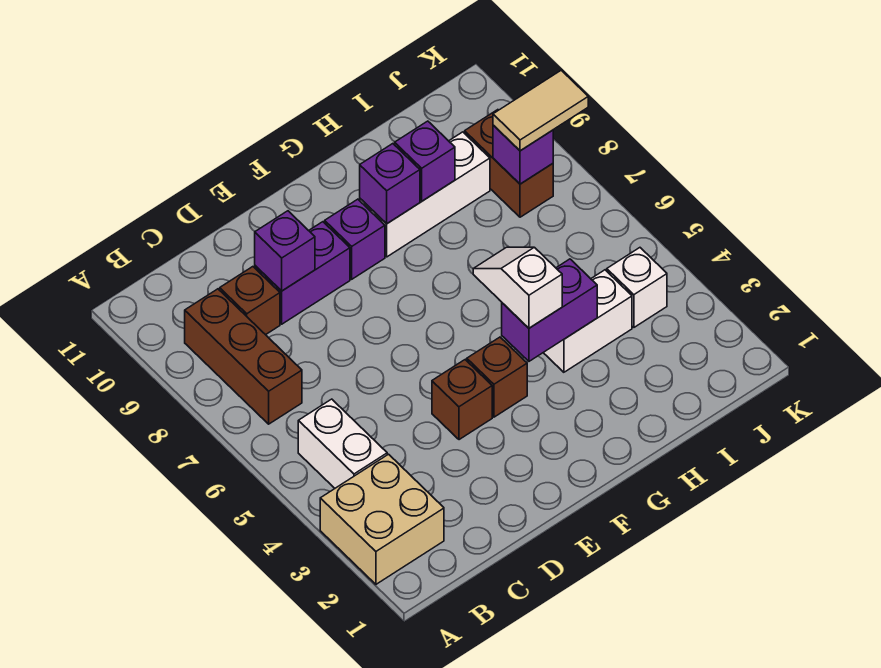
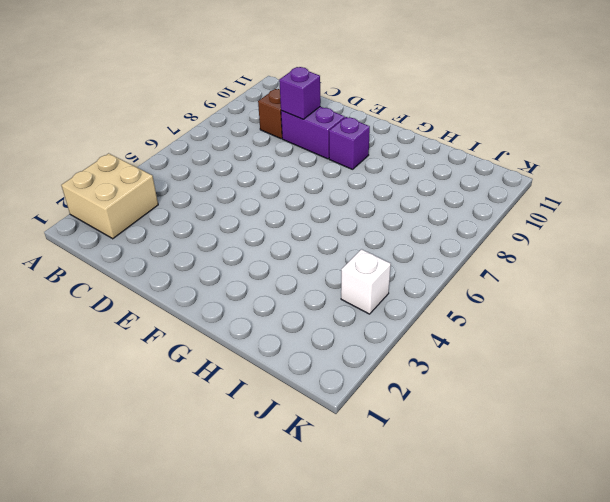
none -> white brick B4:B5 level 1
none -> brown brick B7:B9 level 1
none -> brown brick E4 level 1

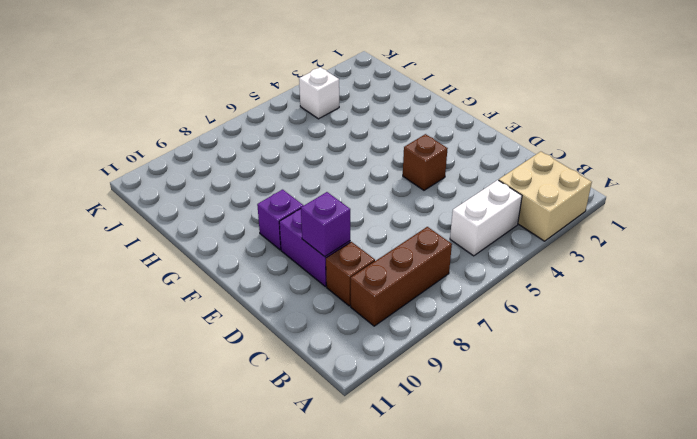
none -> brown brick F4 level 1
none -> white brick G9:I9 level 1
none -> white brick H4:I4 level 1

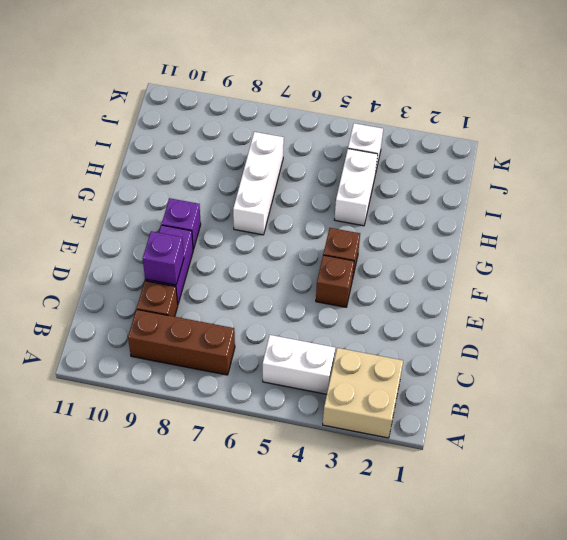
white brick G7:I7 level 1 -> white brick G9:I9 level 1
none -> brown brick J8:J9 level 1
none -> purple brick G4:H4 level 2
none -> purple brick G9 level 2

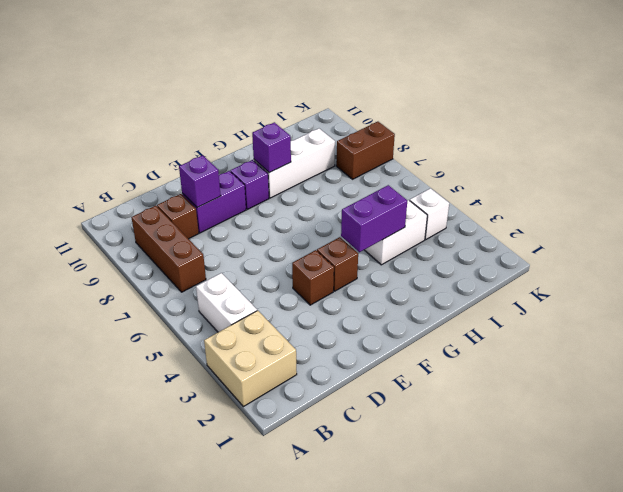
brown brick J8:K8 level 1 -> brown brick J8:J9 level 1
none -> purple brick H9 level 2
none -> purple brick J8 level 2
none -> white slope G4:G5 level 3 top 4

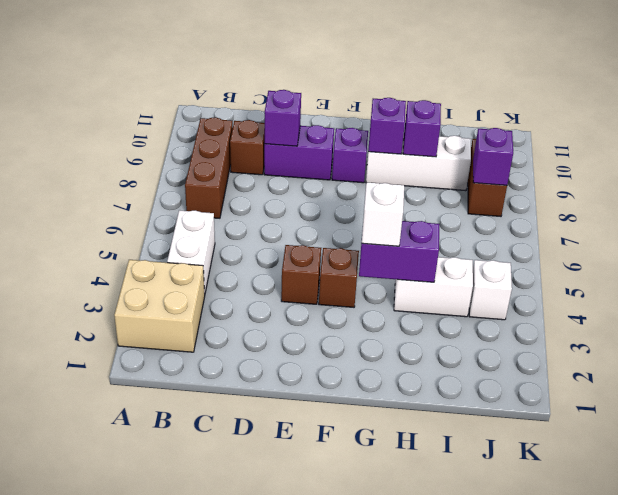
none -> tan tile J8:K8 level 3

